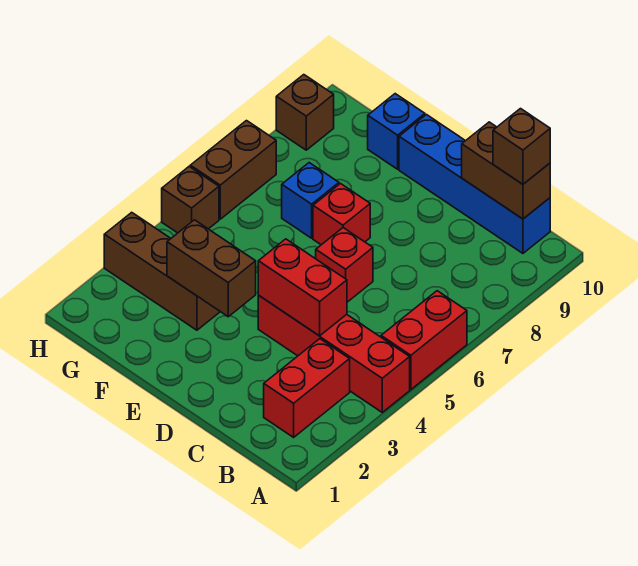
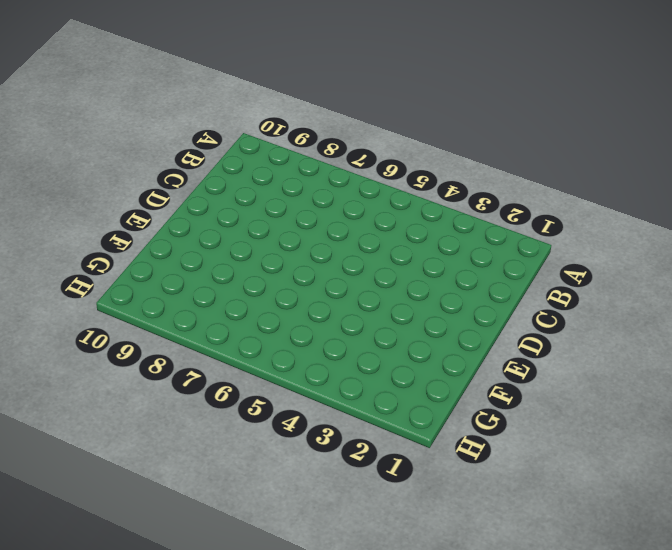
none -> red brick A4:D4 level 1
none -> red brick A5:A6 level 1
none -> red brick B2:B3 level 1

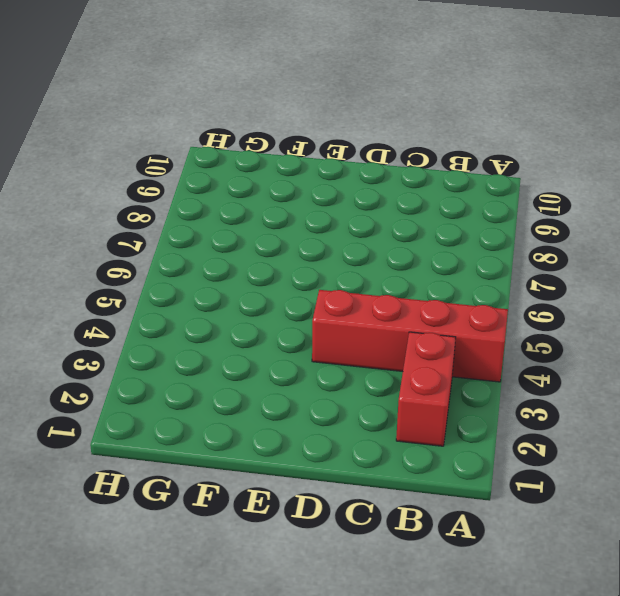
none -> red brick A5:A6 level 1
none -> blue brick B10:E10 level 1
none -> red brick D6 level 1

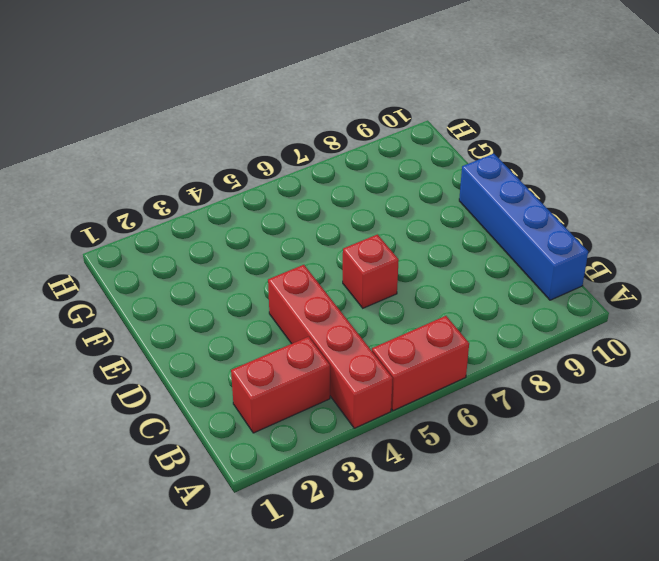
none -> red brick E7 level 1
none -> brown brick F3:H3 level 1
none -> blue brick F7 level 1

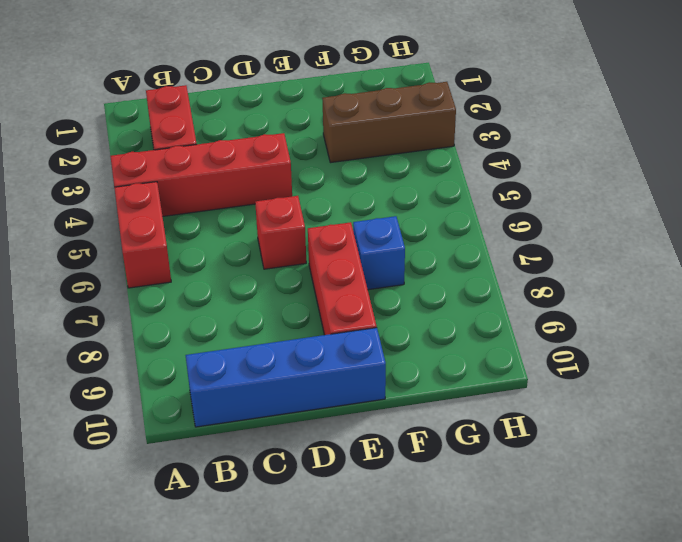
red brick E7:E9 level 1 -> red brick E7 level 1
none -> blue brick F10 level 1
none -> brown brick H5 level 1
none -> brown brick H6:H7 level 1

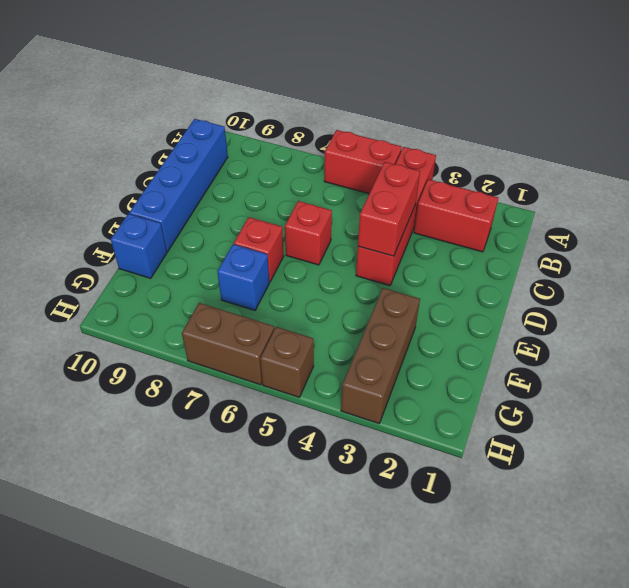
none -> brown brick H9 level 1
none -> brown brick B10:C10 level 2
none -> brown brick E3:F3 level 2

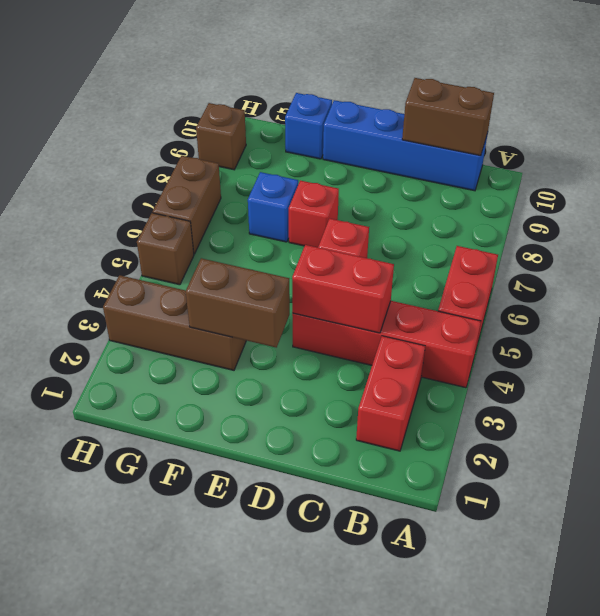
none -> brown brick B10 level 3

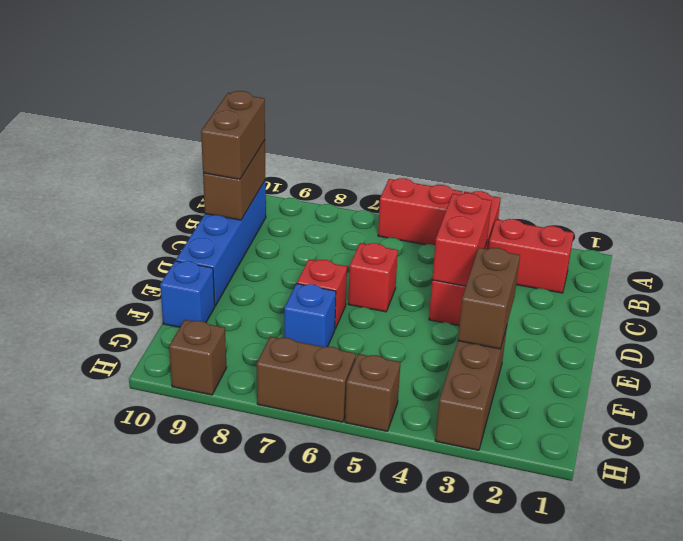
brown brick B10:C10 level 3 -> brown brick B10 level 3

